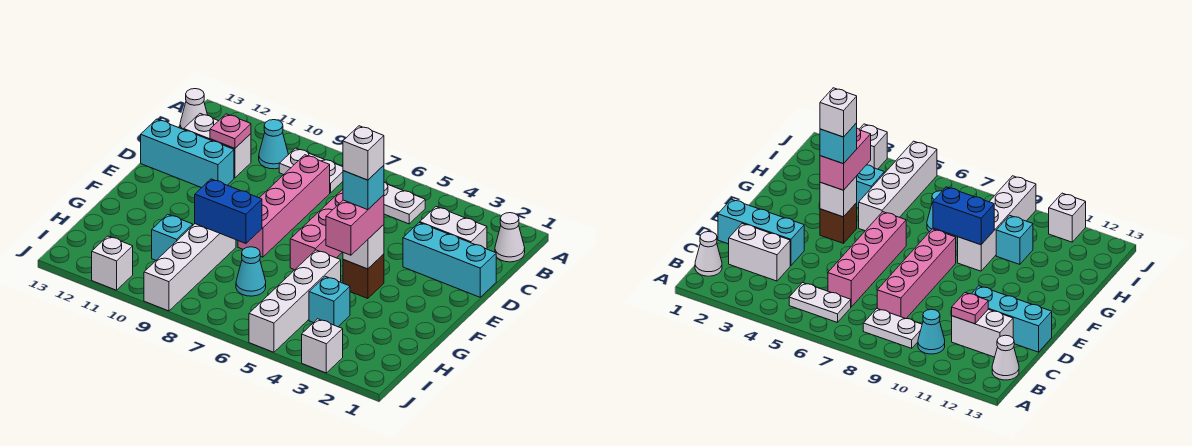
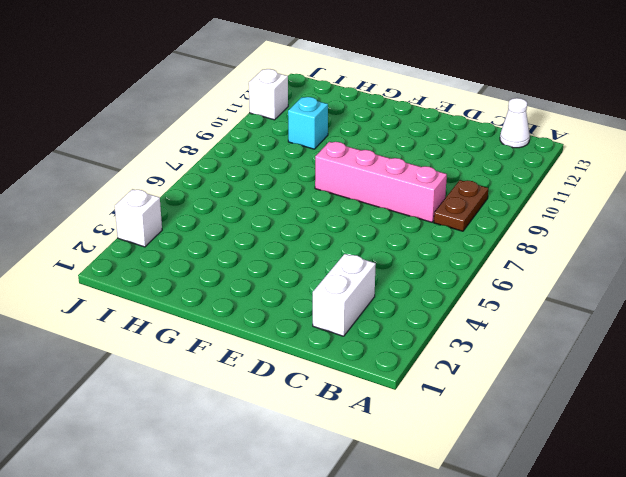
brown plate B8:B9 level 1 -> white plate B8:B9 level 1
none -> white cone B1 level 1
none -> white plate B5:B6 level 1
none -> cyan cone B10 level 1

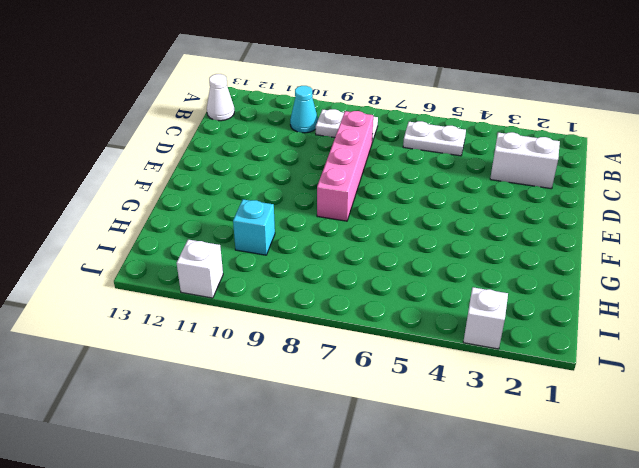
none -> white cone B1 level 1
none -> pink brick C6:F6 level 1
none -> white brick C11:C12 level 1

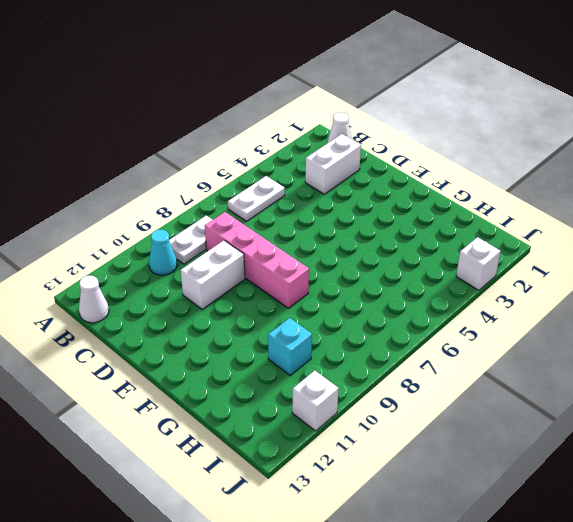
white brick D9:D10 level 1 -> white brick C11:C12 level 1
none -> pink brick C6:F6 level 1
none -> cyan brick D1:D3 level 1
none -> cyan brick D11:D13 level 1

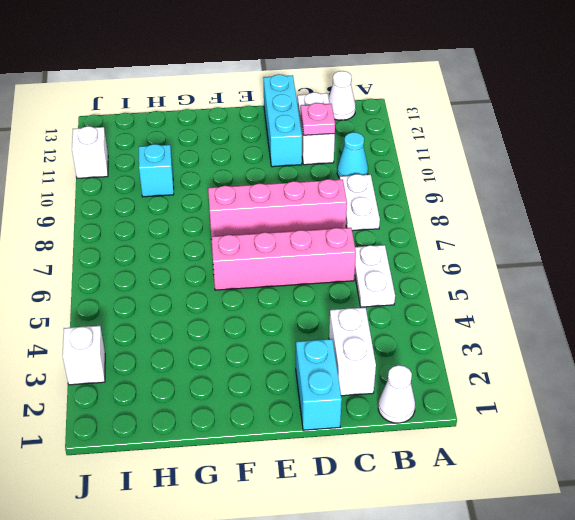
cyan brick D1:D2 level 1 -> cyan brick D1:D3 level 1
none -> brown brick F4 level 1
none -> white brick G5:J5 level 1
none -> white brick G9:J9 level 1

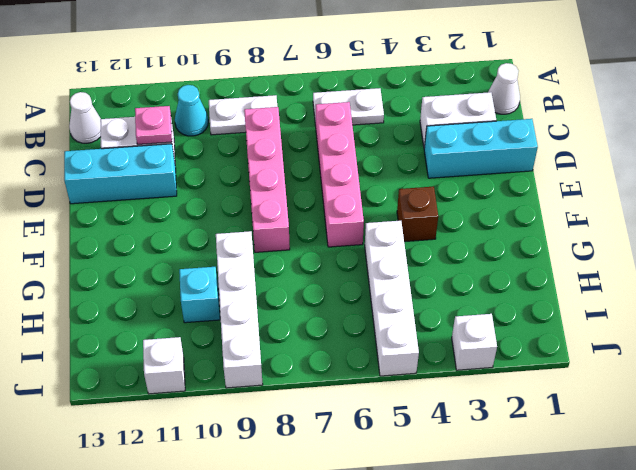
none -> cyan brick H4 level 1
none -> cyan cone H7 level 1
none -> white brick F4 level 2

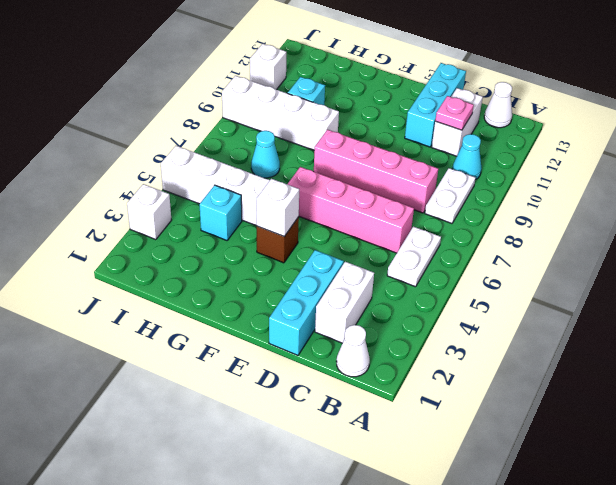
none -> blue brick G8:G9 level 2
none -> pink brick F4:G4 level 3
none -> cyan brick F4 level 4

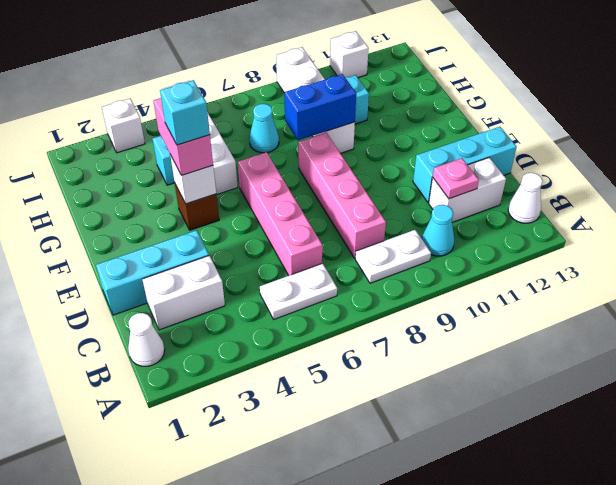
none -> white brick F4 level 5

